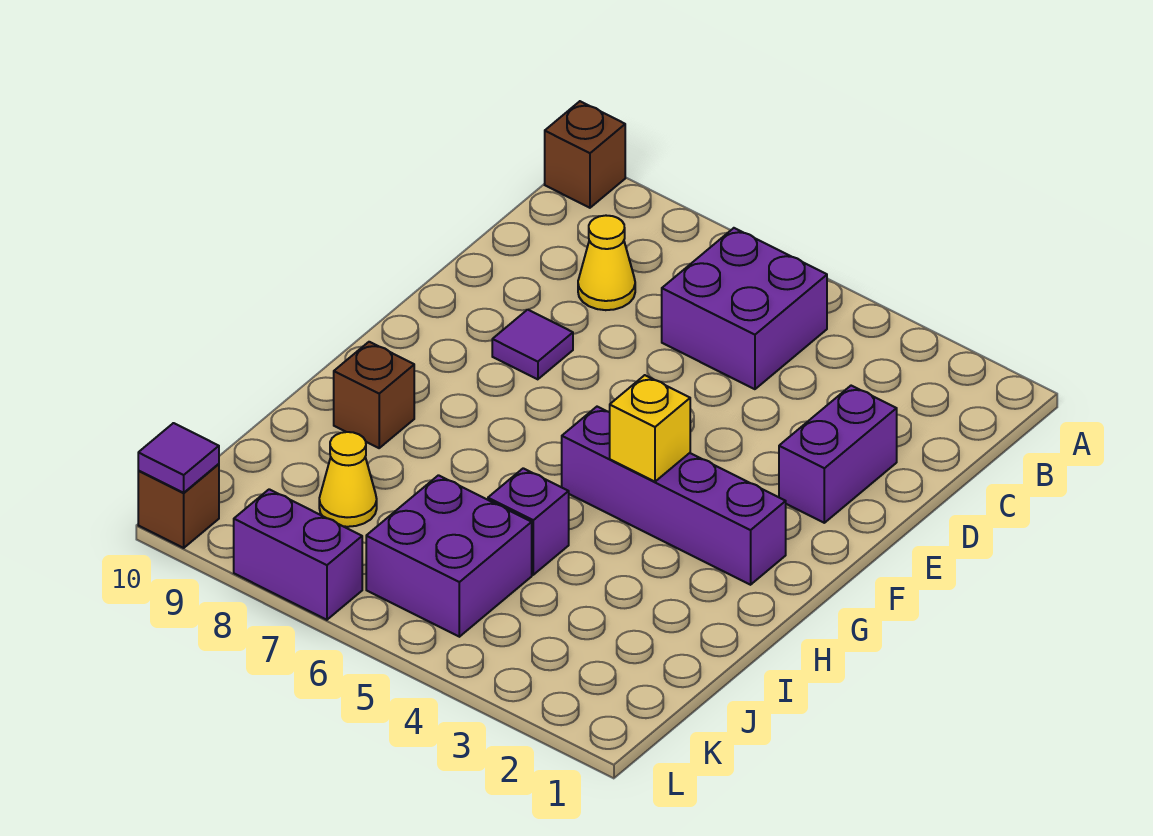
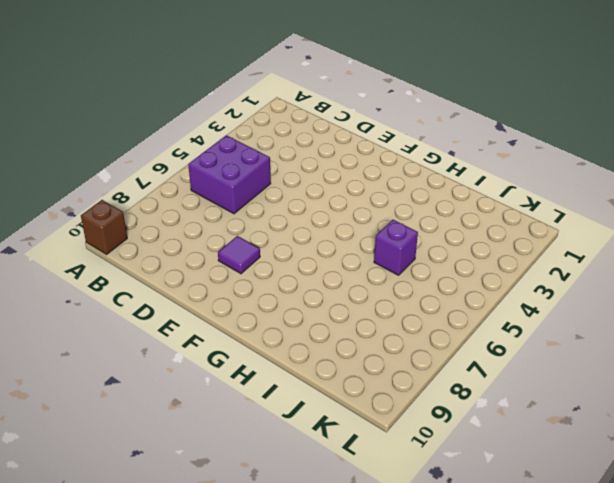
none -> yellow cone C8 level 1
none -> purple brick D2:E2 level 1
none -> purple brick G2:G5 level 1

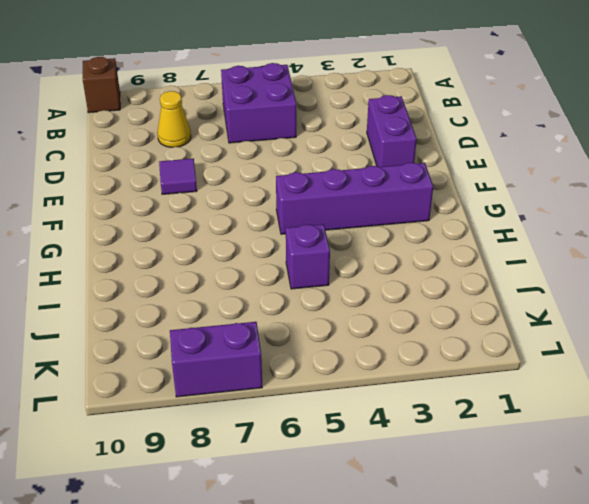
none -> brown brick H9 level 1
none -> purple brick J5:K6 level 1
none -> yellow cone J8 level 1

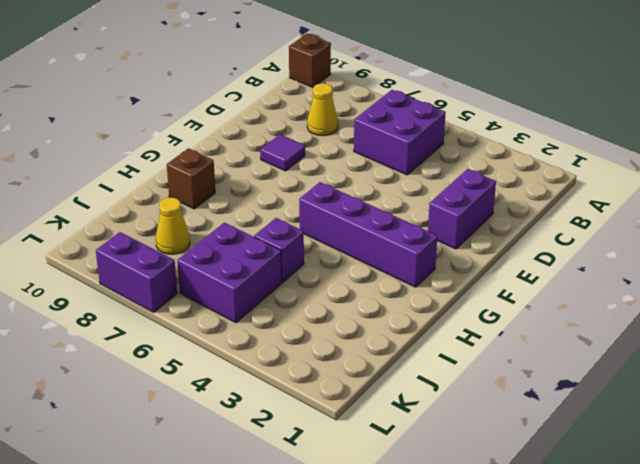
none -> brown brick L10 level 1
none -> yellow brick G4 level 2
none -> purple tile L10 level 2

